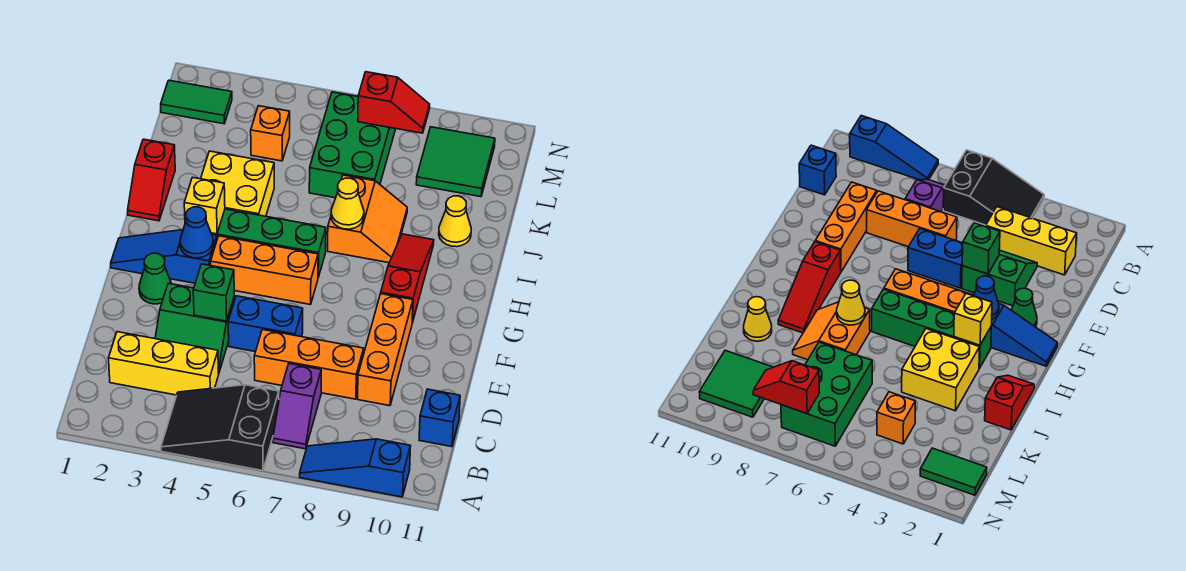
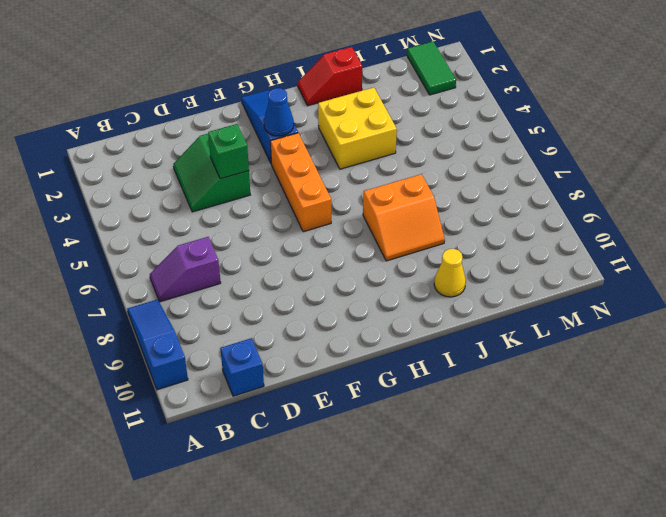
none -> black slope A4:B6 level 1 top 6
none -> yellow brick C2:C4 level 1
none -> orange brick D6:D8 level 1

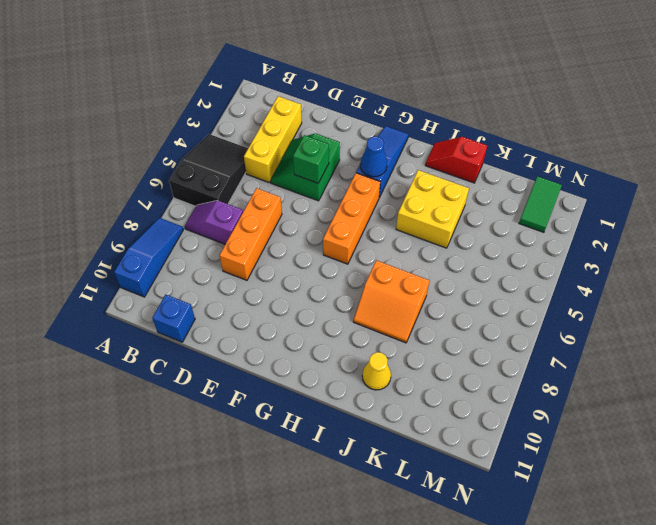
none -> orange brick D9:F9 level 1
none -> blue brick E5:E6 level 1
none -> green cone F2 level 1

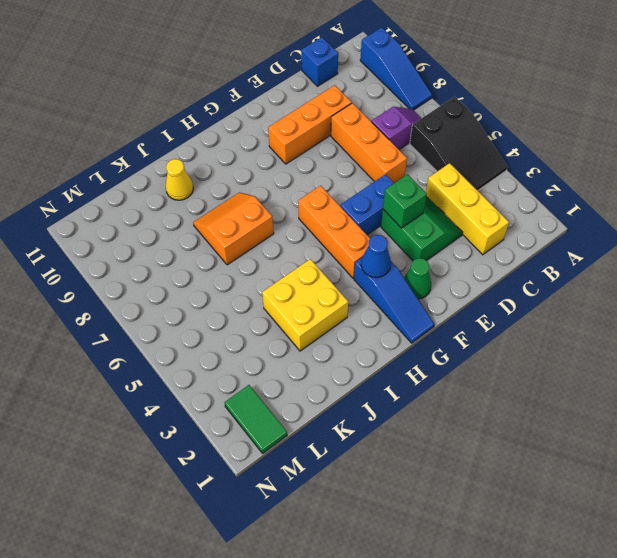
blue brick E5:F5 level 1 -> blue brick E5:E6 level 1
none -> red slope G9:I9 level 1 top G
none -> green brick H3:H6 level 1
none -> red slope I1:J1 level 1 top J

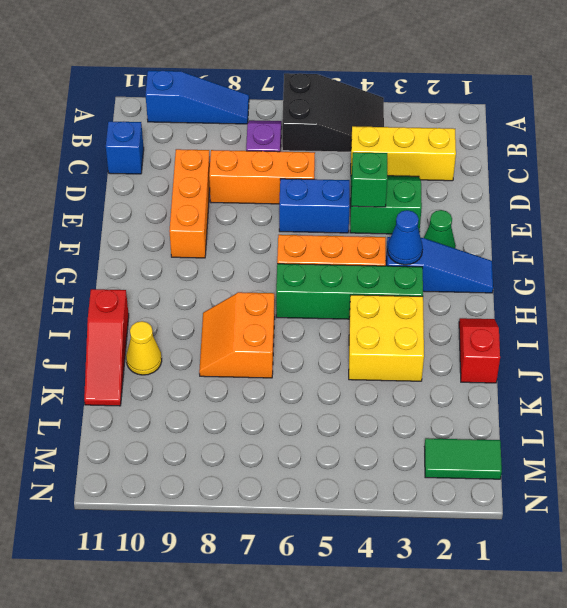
red slope I11:K11 level 1 top I -> red slope G9:I9 level 1 top G
none -> green brick K6:M7 level 1
none -> orange brick L4 level 1
none -> green tile L9:M10 level 1

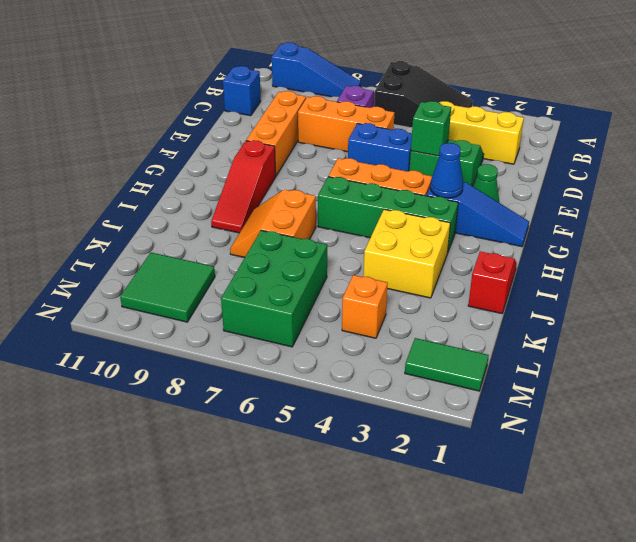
none -> yellow cone J10 level 1
none -> yellow brick H3 level 2
none -> yellow cone I7 level 2

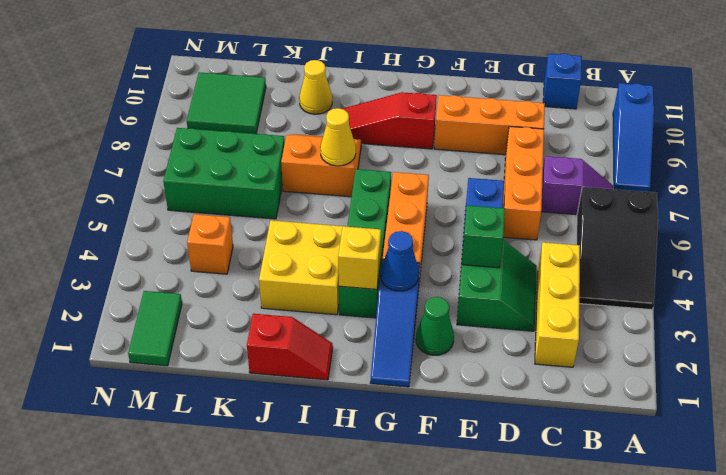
none -> red slope M7:M8 level 2 top 7

